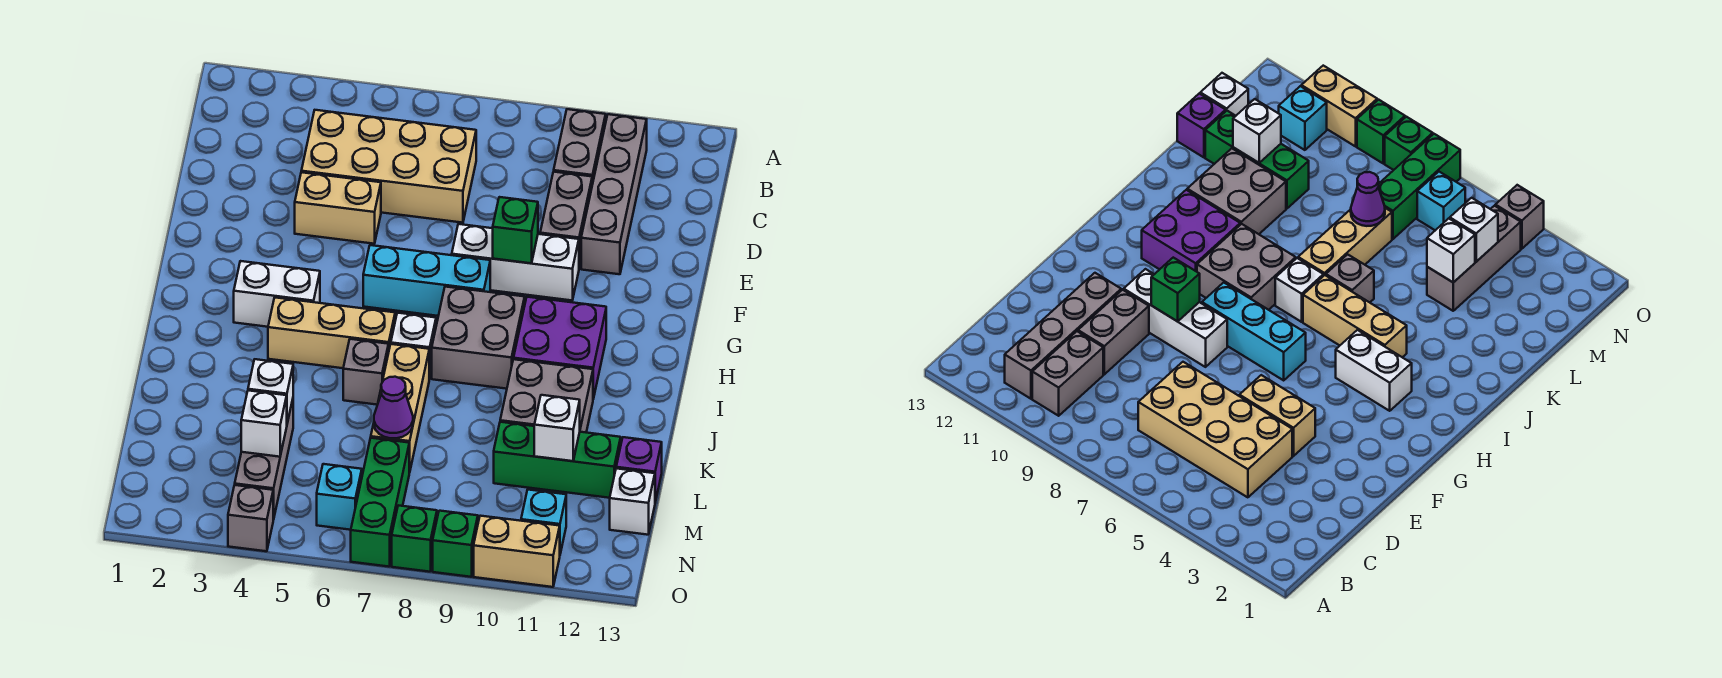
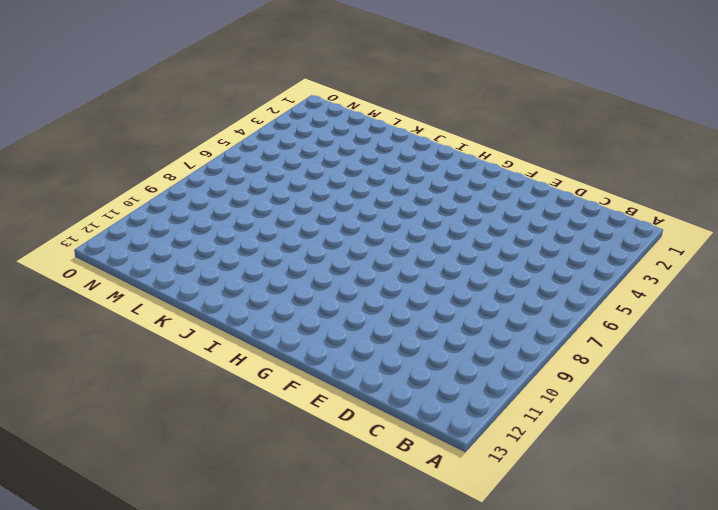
none -> grey brick B10:C10 level 1
none -> grey brick B11:E11 level 1
none -> tan brick C4:D7 level 1
none -> grey brick D10:E10 level 1

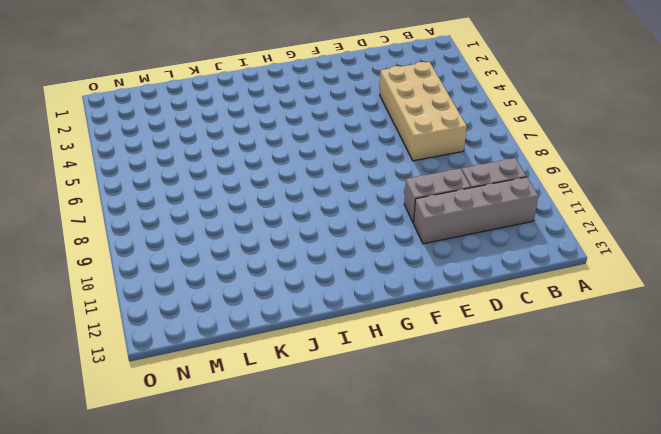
none -> tan brick E4:E5 level 1
none -> white brick F8:F10 level 1
none -> cyan brick G6:G8 level 1
none -> white brick H3:H4 level 1

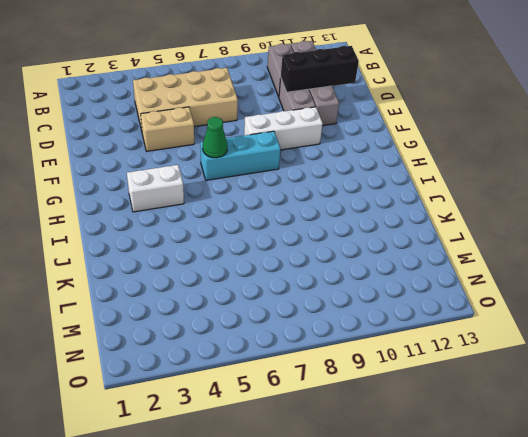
black brick D10:D12 level 2 -> none
green cone G6 level 2 -> none
none -> grey brick H8:I9 level 1
none -> purple brick H10:I11 level 1
none -> tan brick I4:I6 level 1
none -> white brick I7 level 1

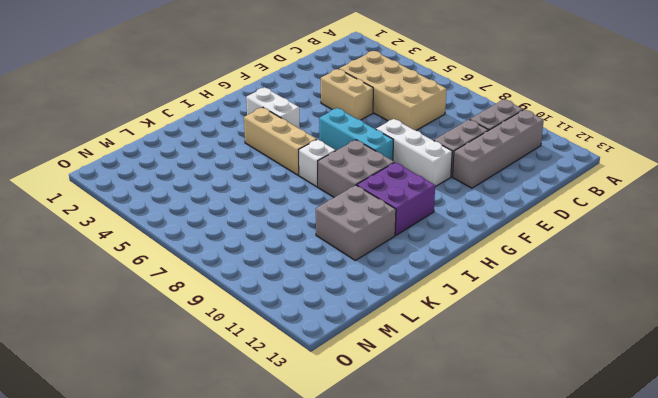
none -> grey brick J6 level 1
none -> tan brick J7:L7 level 1
none -> grey brick L4:N4 level 1
none -> green brick L10:L12 level 1

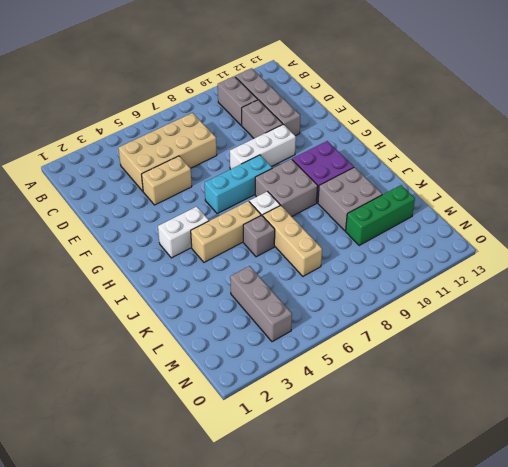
none -> purple brick L13 level 1
none -> green brick M7:O7 level 1
none -> white brick M13 level 1
none -> cyan brick N6 level 1

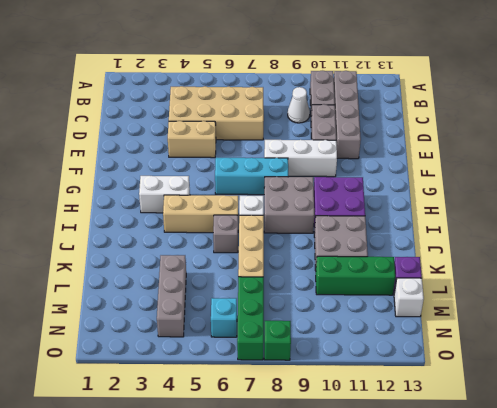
white cone C9 level 1 -> none
none -> cyan brick N11 level 1
none -> grey brick O4 level 1
none -> green brick O9 level 1
none -> tan brick O10:O11 level 1

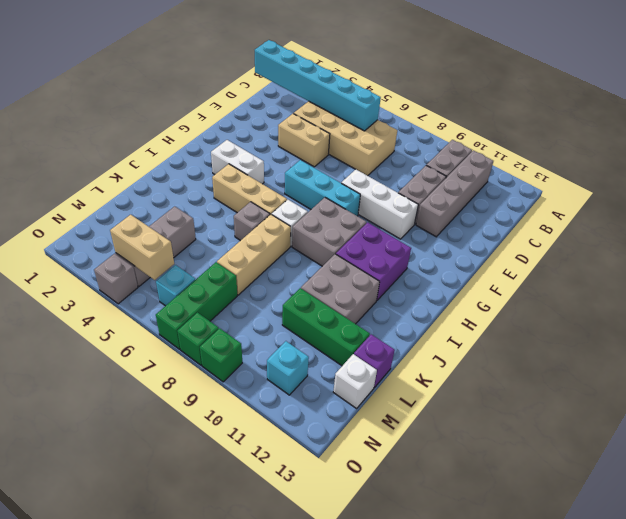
cyan brick C1:C6 level 2 -> none
tan brick N4:N5 level 2 -> tan brick O10:O11 level 1
none -> green brick F9 level 2
none -> white brick L4 level 2
none -> purple cone L7 level 2
none -> white brick L11 level 2

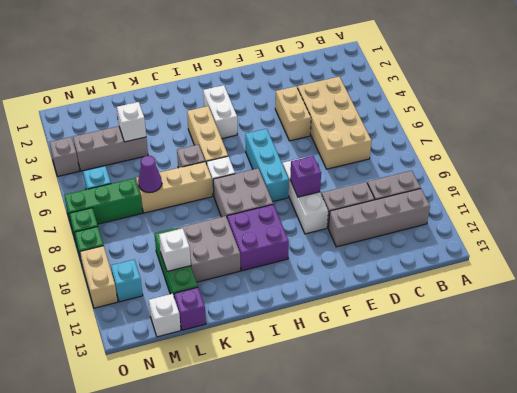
purple brick F9 level 2 -> green brick F9 level 2
none -> white brick M4 level 2

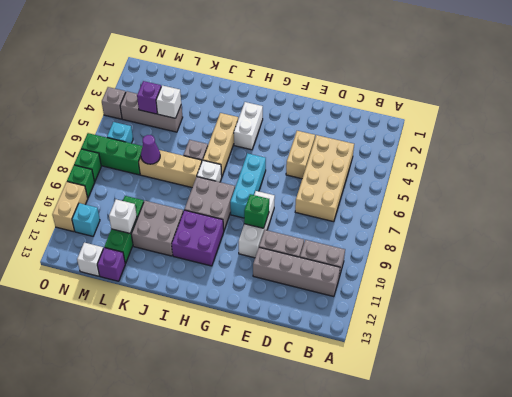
purple brick M4 level 2 -> white brick M4 level 2

